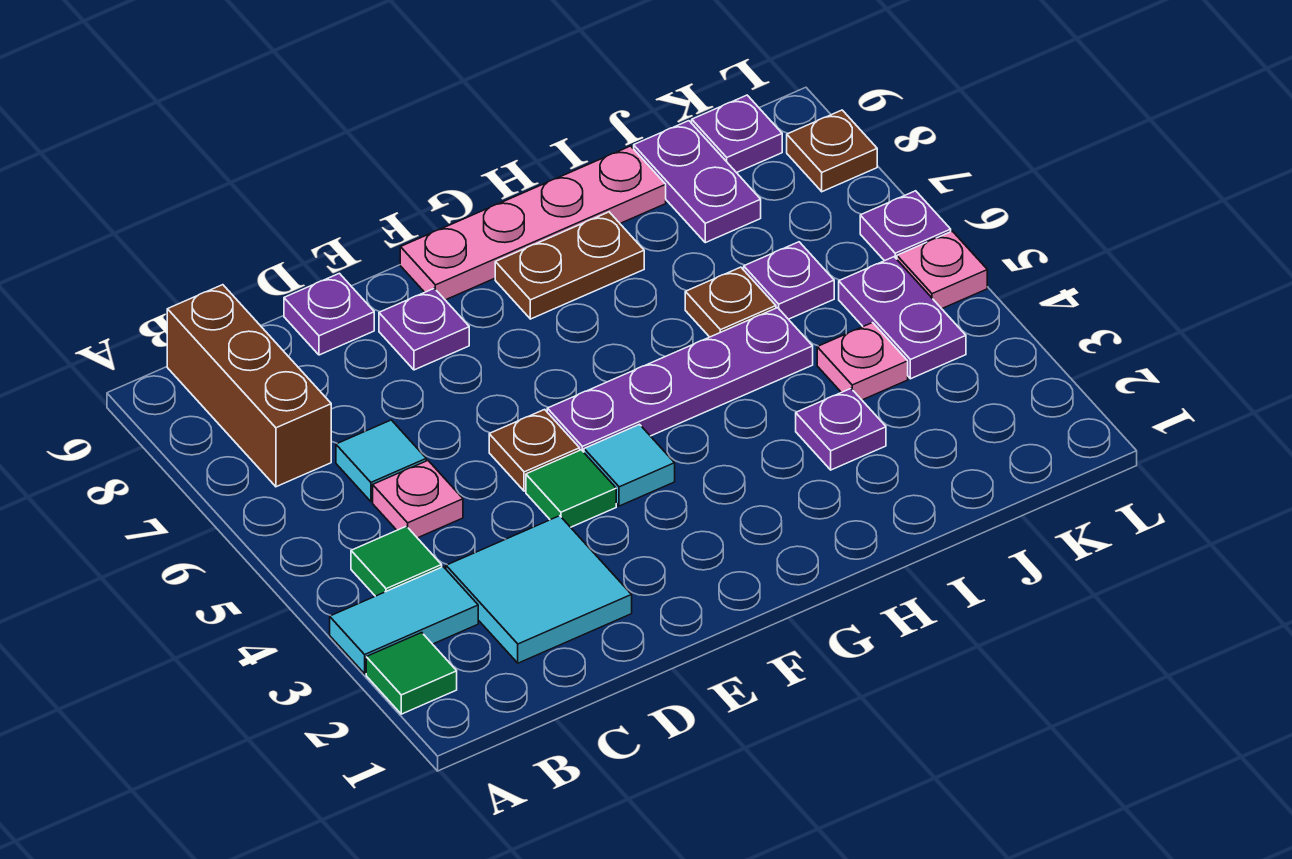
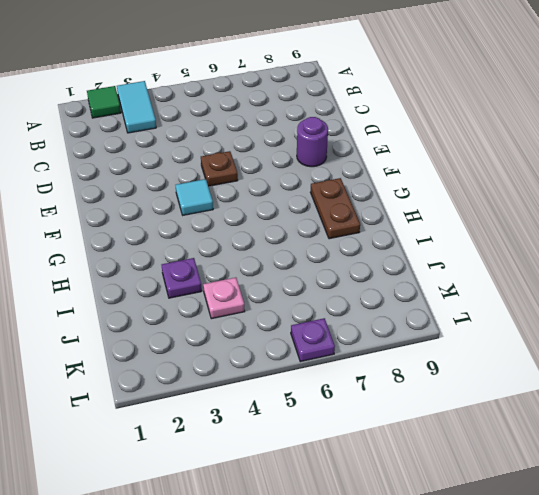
purple round brick E8 level 1 -> purple plate E8 level 1
none -> green tile B4 level 1
none -> brown brick B7:B9 level 1
none -> cyan tile C2:D3 level 1

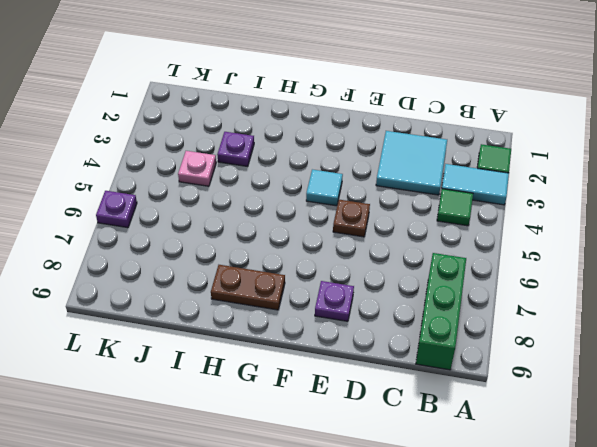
green brick B7:B9 level 1 -> brown brick B7:B9 level 1
none -> pink plate C5 level 1
none -> cyan tile C6 level 1
none -> purple plate D9 level 1

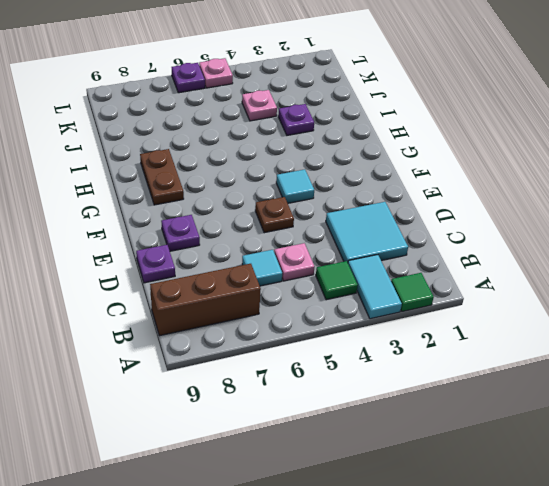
none -> green tile E4 level 1
none -> purple plate F5:I5 level 1
none -> pink plate F9:I9 level 1

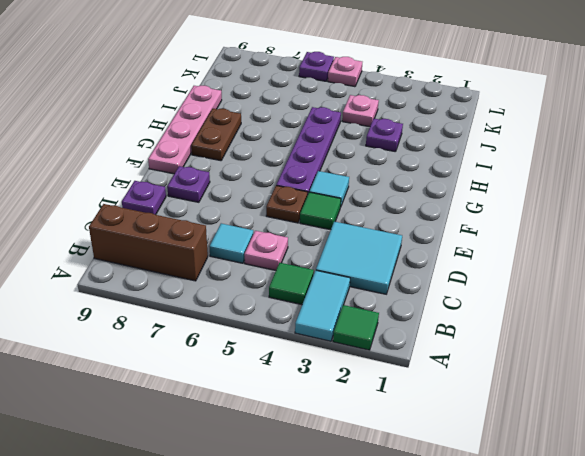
none -> brown plate I6 level 1
none -> purple plate J6 level 1
none -> purple plate J8:J9 level 1

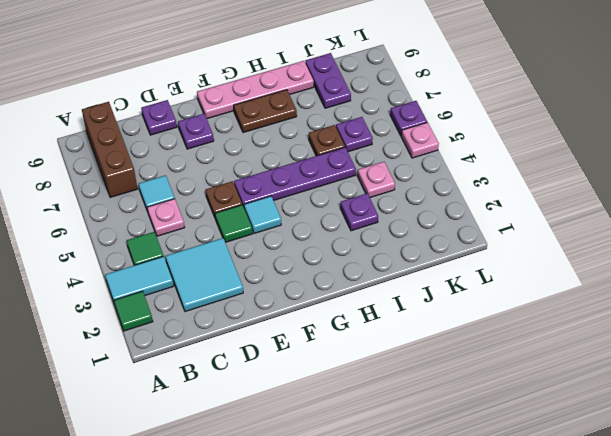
none -> purple plate K4:K5 level 1
none -> purple plate K9 level 1
none -> brown plate L8 level 1

